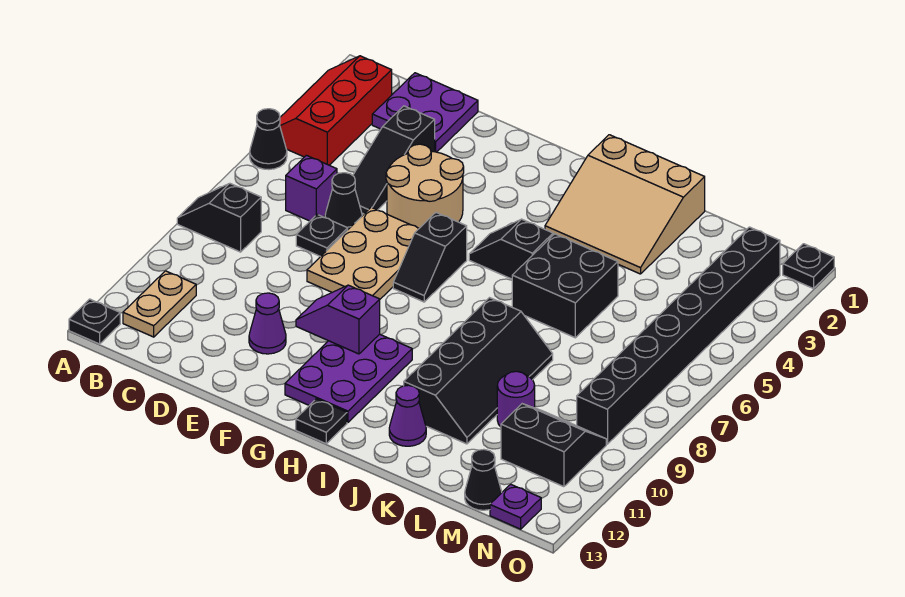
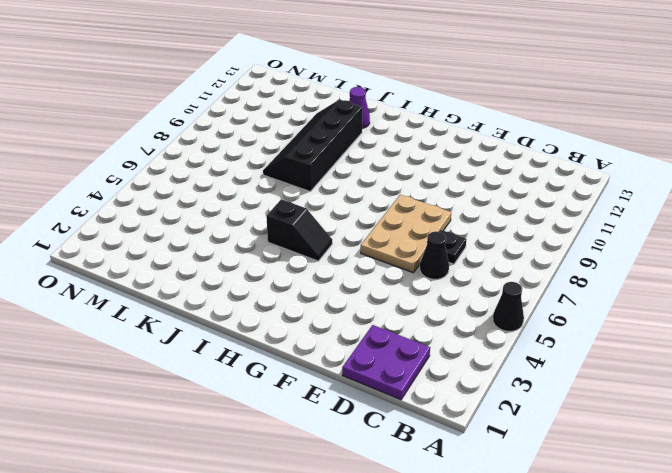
none -> red slope A2:B4 level 1 top B
none -> black slope A8:B8 level 1 top B
none -> black plate A13 level 1

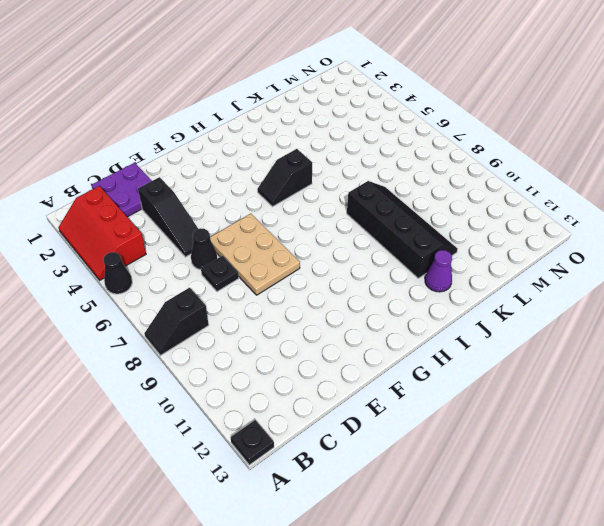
none -> tan plate B11:B12 level 1
none -> purple brick C6 level 1
none -> tan round brick E4:F5 level 1

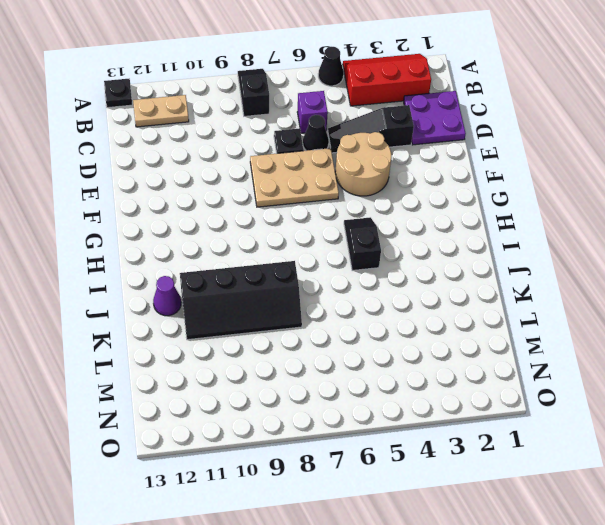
none -> purple cone E11 level 1
none -> black slope G6:G7 level 1 top 6
none -> purple plate G10:H12 level 1

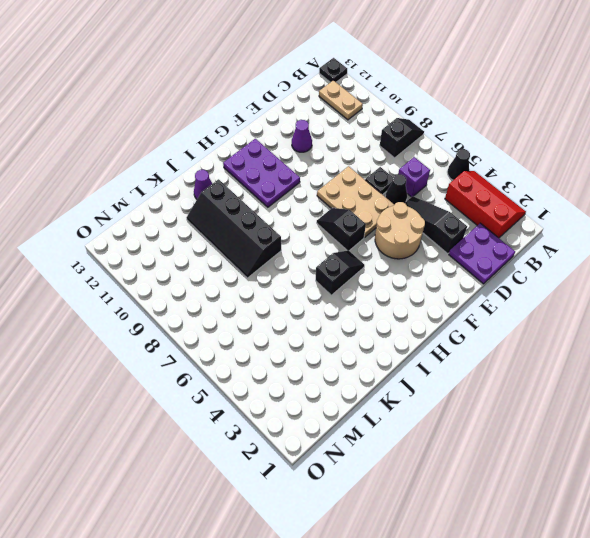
none -> black plate H13 level 1
none -> tan slope I1:K3 level 1 top 1
none -> black brick J5:K6 level 1

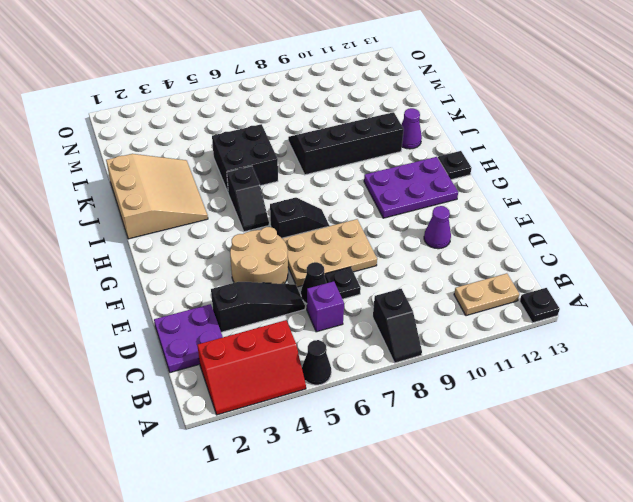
none -> purple round brick L10 level 1
none -> black slope M10:N11 level 1 top 11
none -> black cone M13 level 1

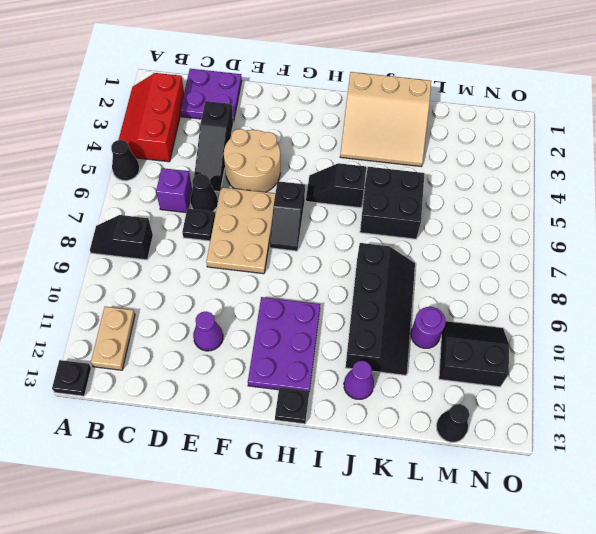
none -> black brick N2:N9 level 1
none -> purple plate N13 level 1
none -> black plate O1 level 1

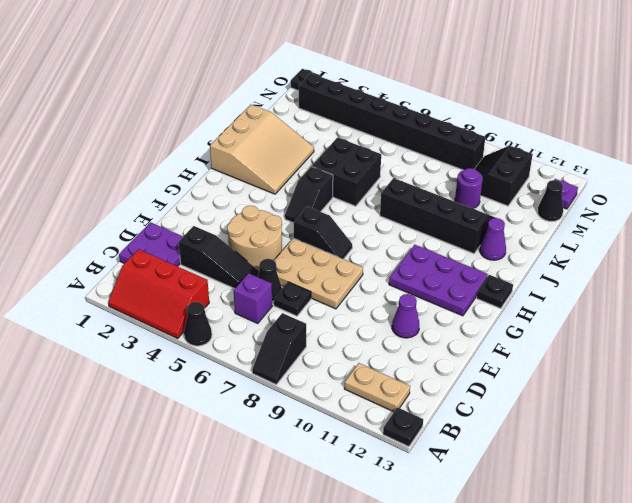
none -> purple slope F10:G10 level 2 top G

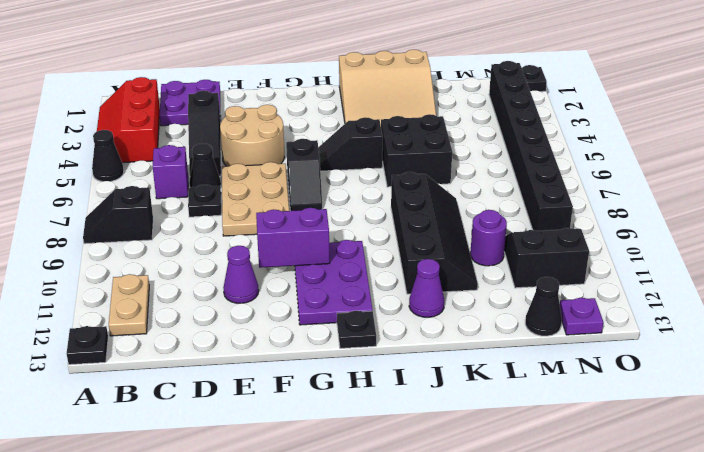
purple brick F10:G10 level 2 -> purple slope F10:G10 level 2 top G

